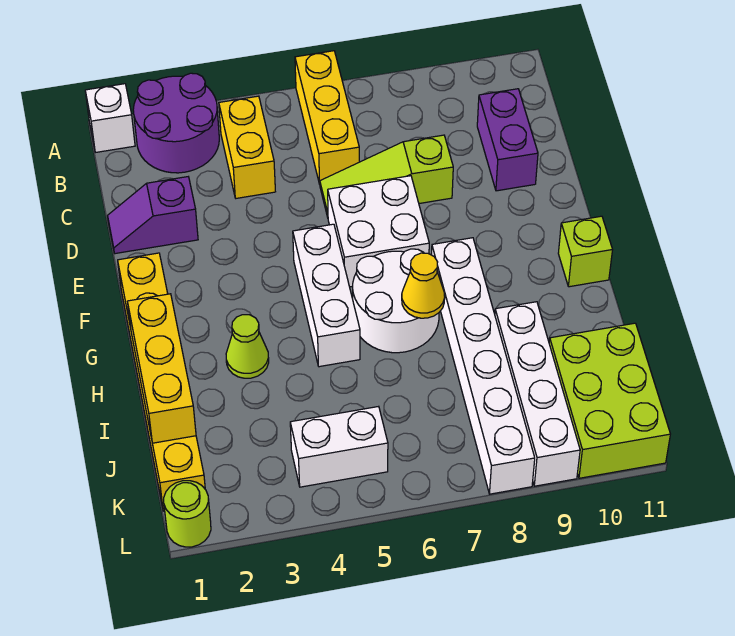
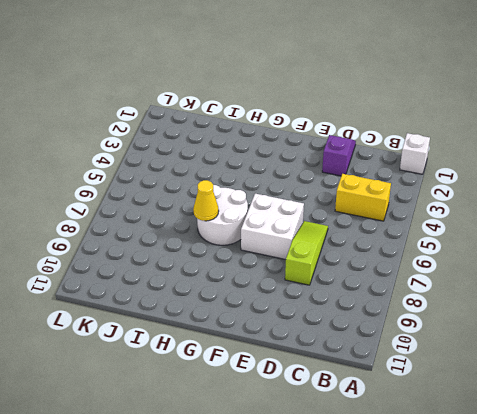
none -> purple round brick A2:B3 level 1
none -> yellow brick A6:C6 level 1
none -> purple brick C10:D10 level 1

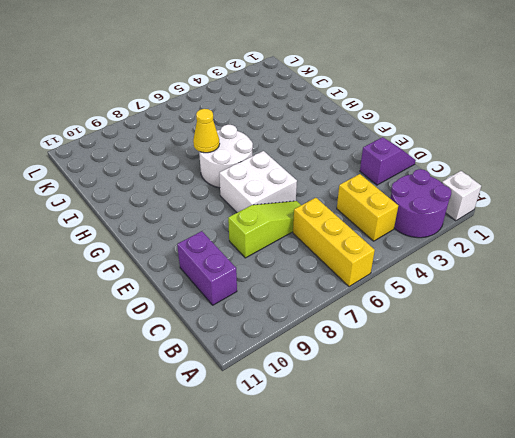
none -> yellow brick F1:K1 level 1
none -> white brick F5:H5 level 1
none -> white brick G8:L8 level 1

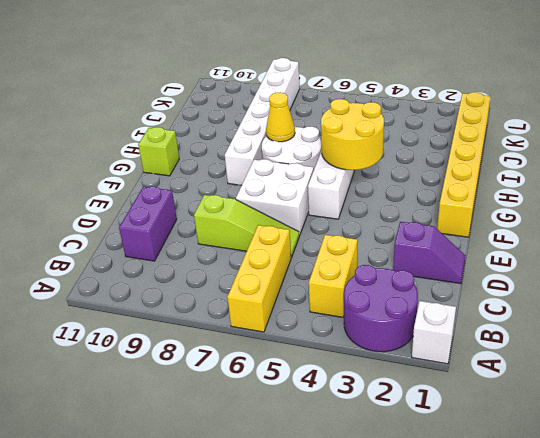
yellow round brick G4:H5 level 2 -> none
none -> lime cone H3 level 1
none -> white brick I9:L9 level 1
none -> lime brick J10:L11 level 1

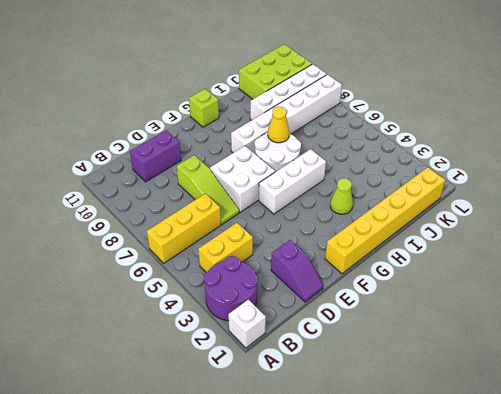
none -> white brick K4:K5 level 1
none -> lime round brick L1 level 1
none -> yellow brick H1:J1 level 2

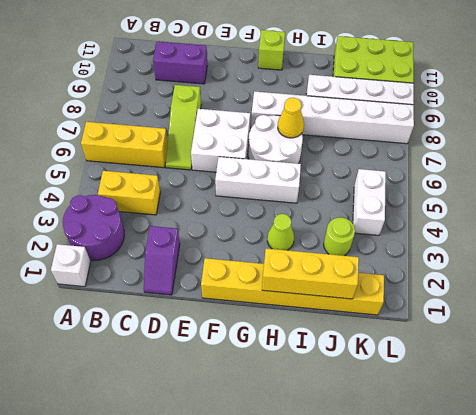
lime round brick J3 level 1 -> lime round brick L1 level 1

